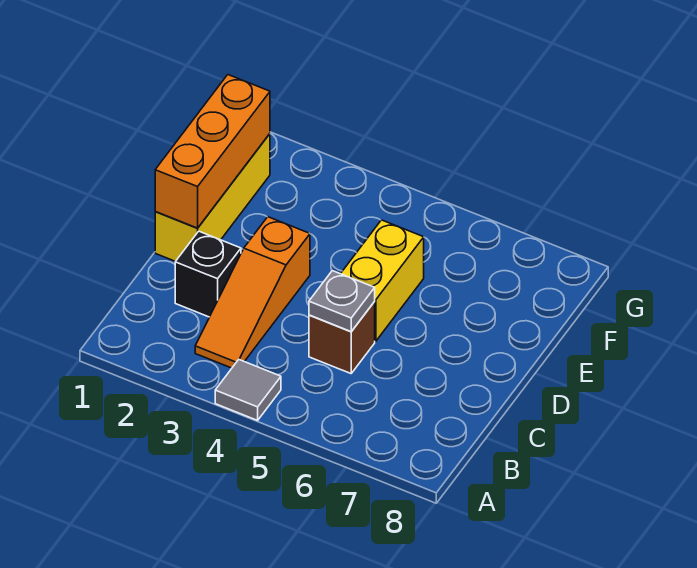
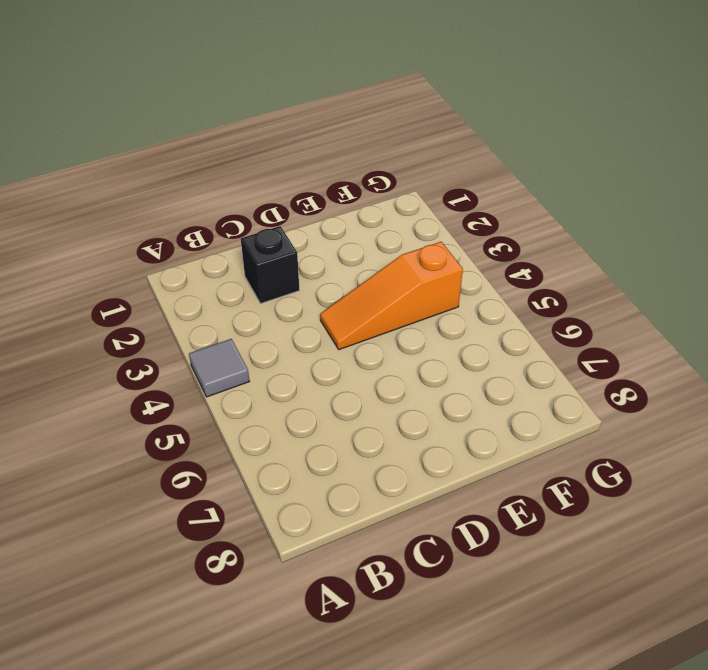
orange slope D4:F4 level 1 top F -> orange slope B3:D3 level 1 top D
none -> brown brick C5 level 1
none -> yellow brick D1:F1 level 1

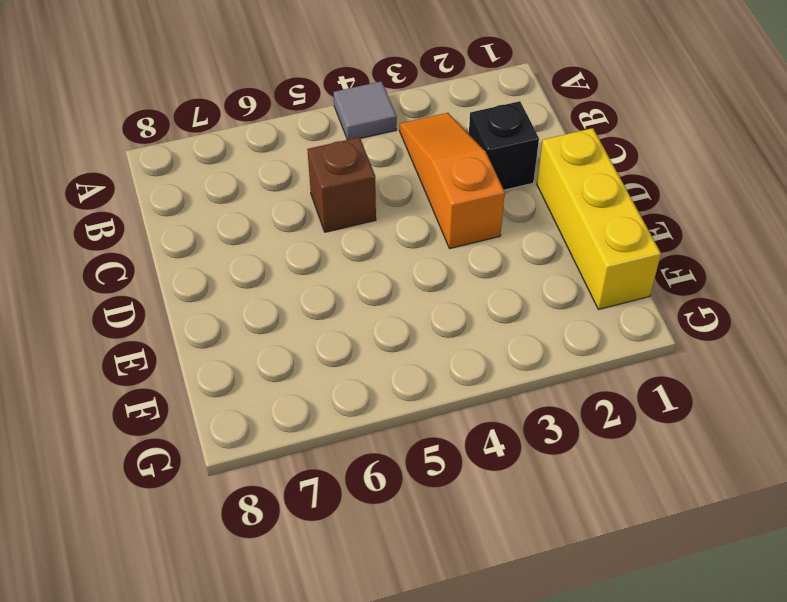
none -> yellow brick D5:E5 level 1
none -> grey plate C5 level 2

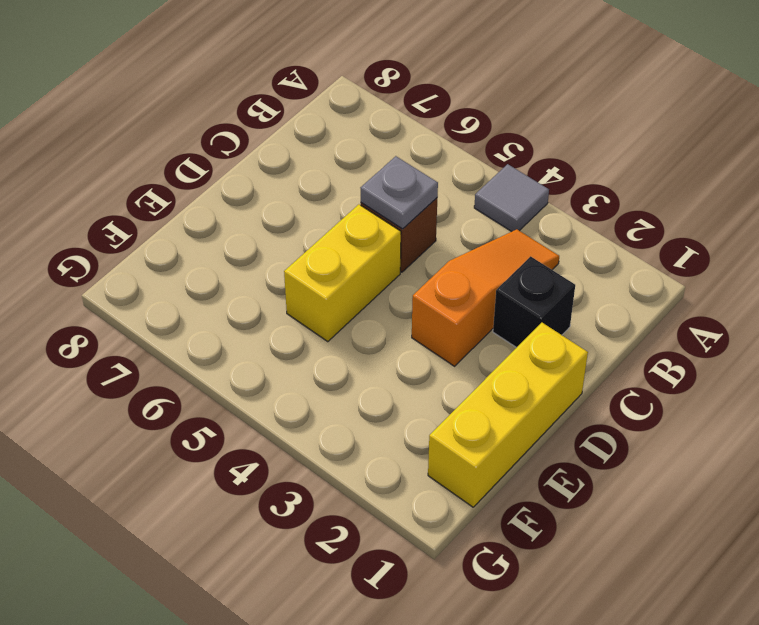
none -> orange brick D1:F1 level 2

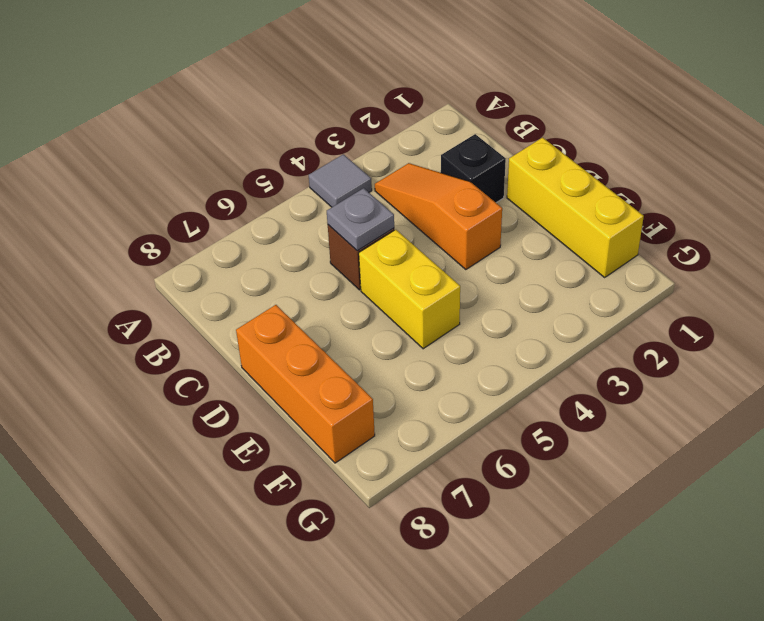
orange brick D8:F8 level 1 -> orange brick D1:F1 level 2

